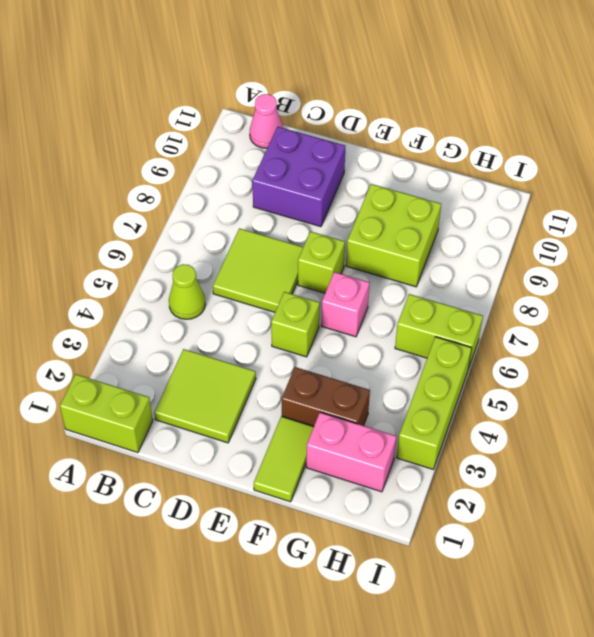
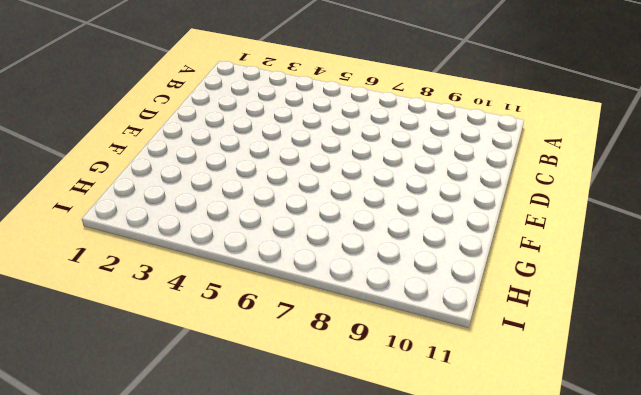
none -> lime brick A1:B1 level 1
none -> lime cone B5 level 1
none -> pink cone B11 level 1

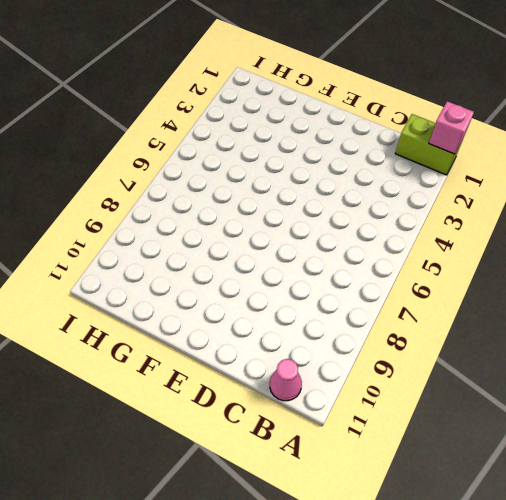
pink brick A1 level 2 -> pink brick F6 level 1
none -> lime cone B5 level 1
none -> lime tile C2:D3 level 1
none -> lime tile C6:D7 level 1

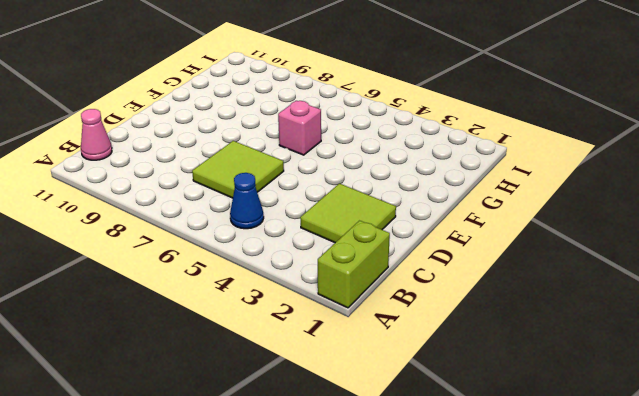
blue cone B5 level 1 -> lime cone B5 level 1
none -> purple brick C9:D10 level 1
none -> lime brick E5 level 1
none -> lime brick E7 level 1

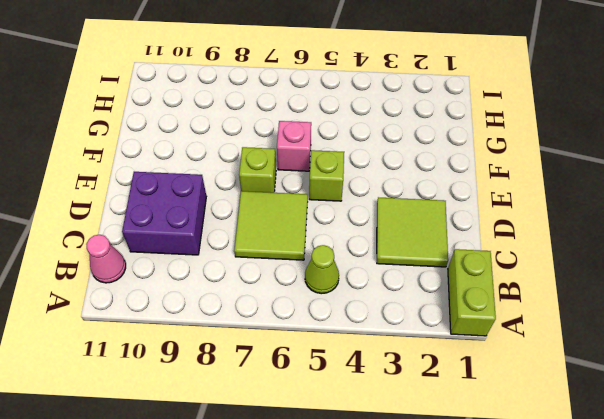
none -> lime tile F1:F2 level 1
none -> brown brick F3:G3 level 1
none -> lime brick F8:G9 level 1

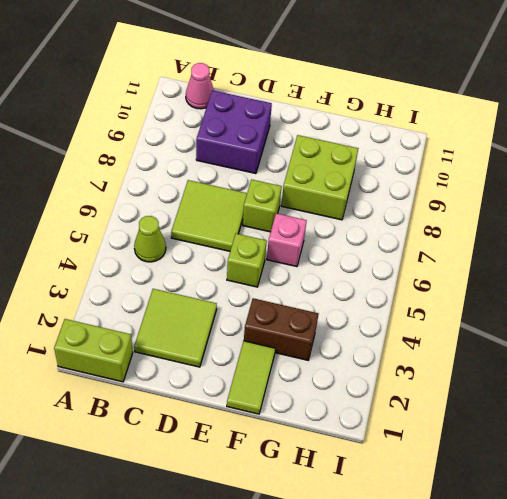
none -> pink brick G2:H2 level 1
none -> lime brick H6:I6 level 1
none -> lime brick I3:I5 level 1

